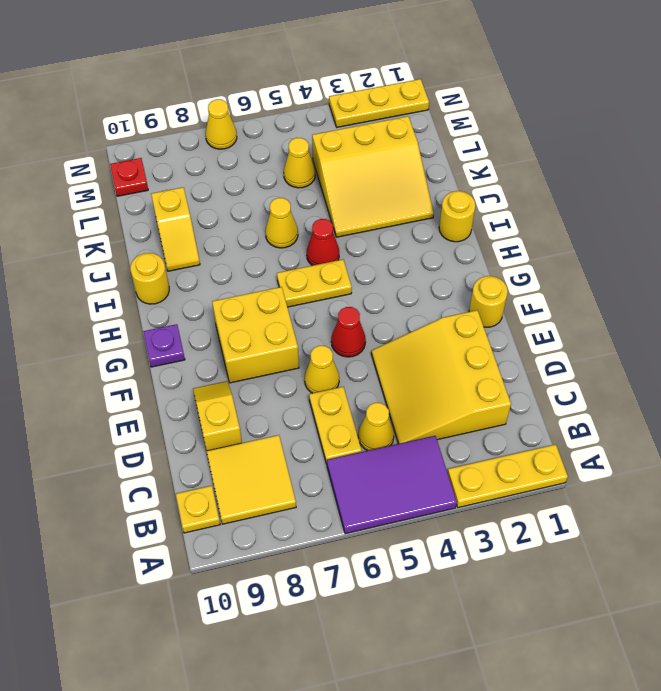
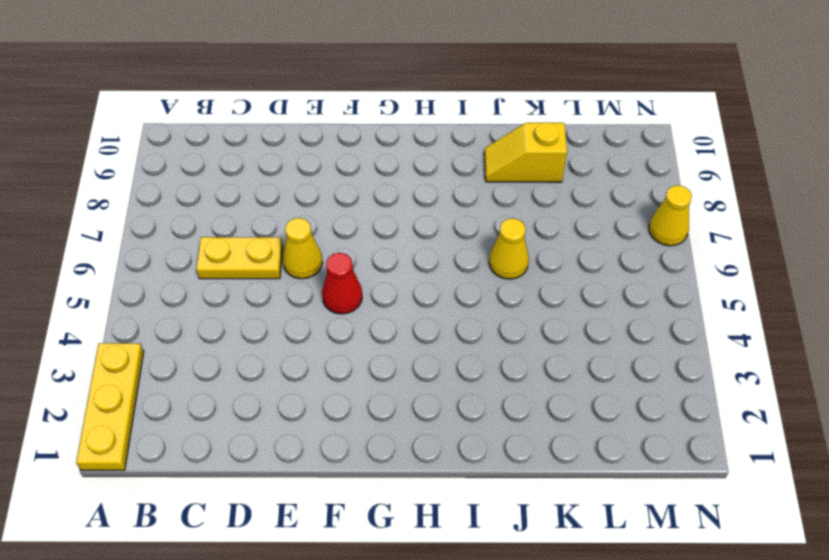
none -> purple tile A4:B6 level 1
none -> yellow tile B8:C9 level 1
none -> yellow plate B10 level 1

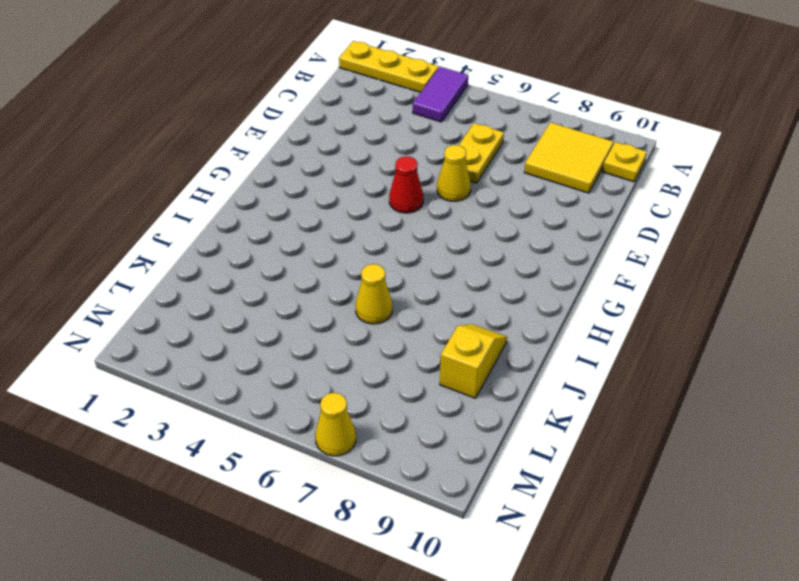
purple tile A4:B4 level 1 -> purple tile A4:B6 level 1
none -> yellow slope C2:E4 level 1 top 2
none -> yellow cone C5 level 1
none -> yellow slope D9:E9 level 1 top D

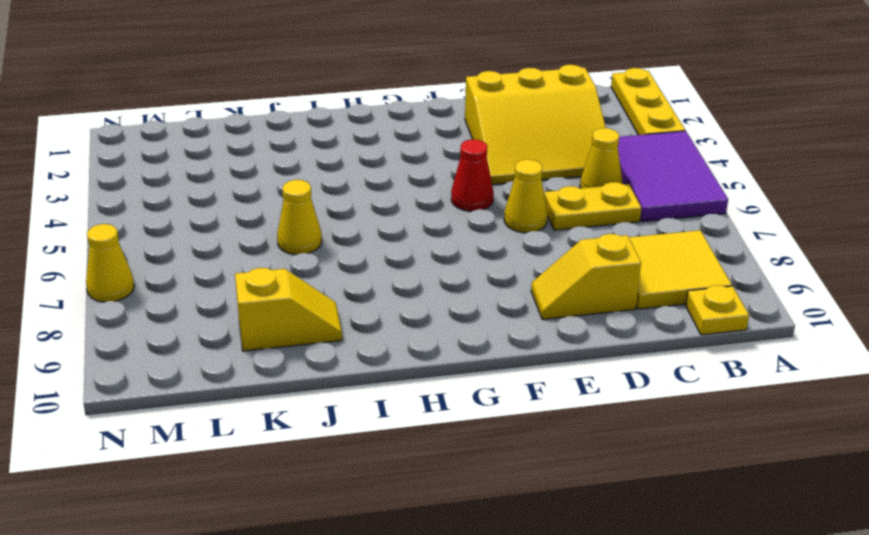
none -> yellow round brick F1 level 1
none -> yellow brick F7:G8 level 1
none -> purple plate G10 level 1

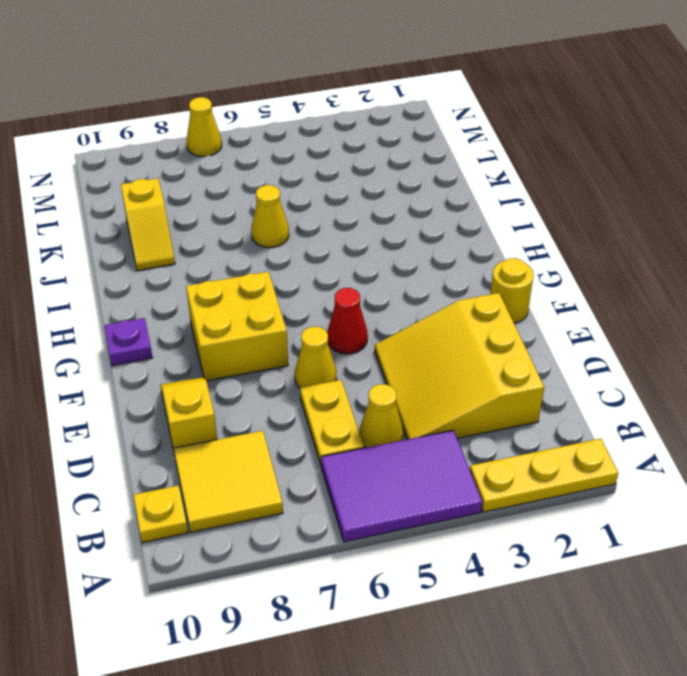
none -> yellow plate H5:H6 level 1
none -> yellow round brick I1 level 1
none -> red cone I5 level 1

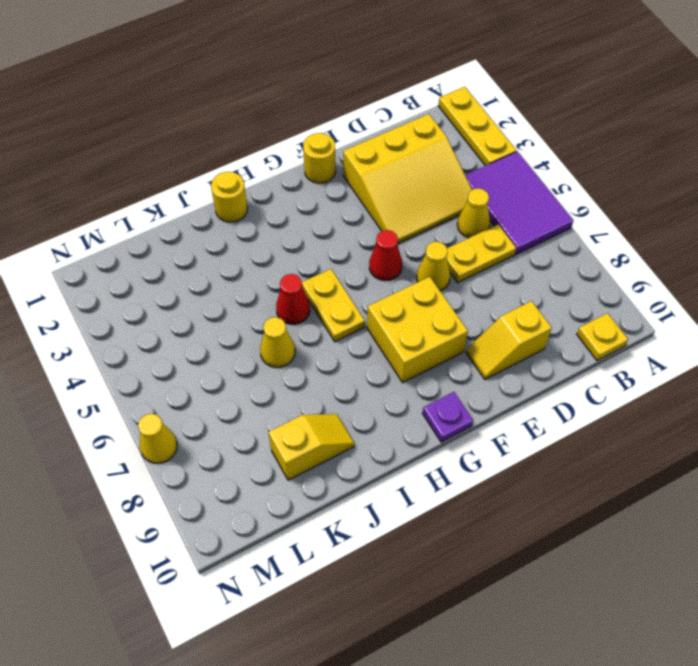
none -> yellow tile B8:C9 level 1
none -> yellow round brick I10 level 1
none -> yellow slope J2:L4 level 1 top L

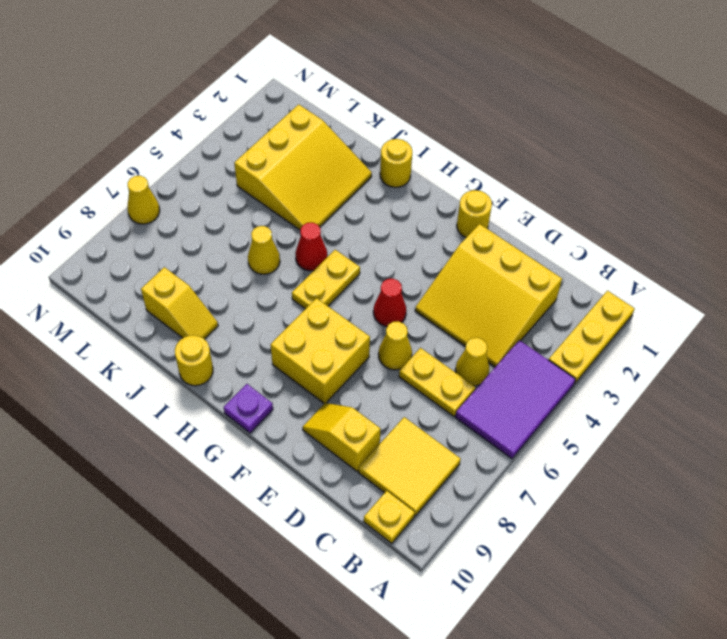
none -> yellow cone L5 level 1
none -> red plate M10 level 1
none -> yellow plate N1:N3 level 1

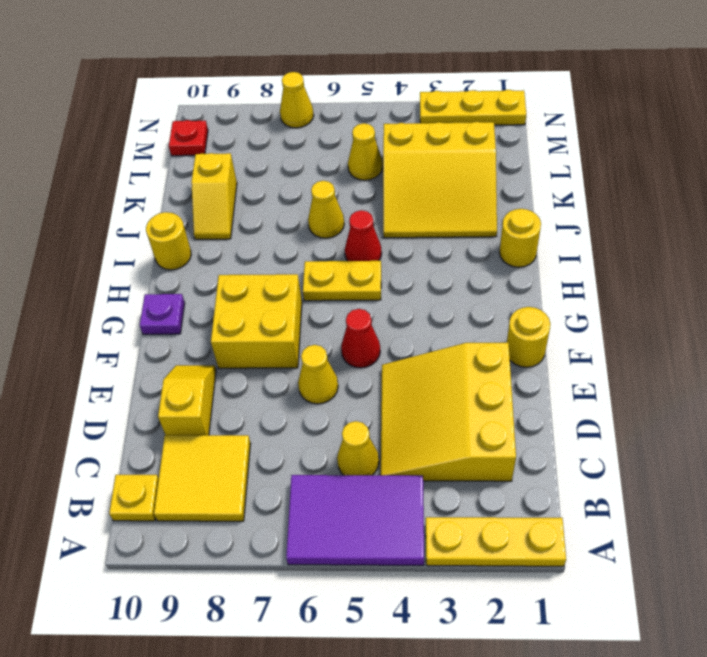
none -> yellow plate C6:D6 level 1

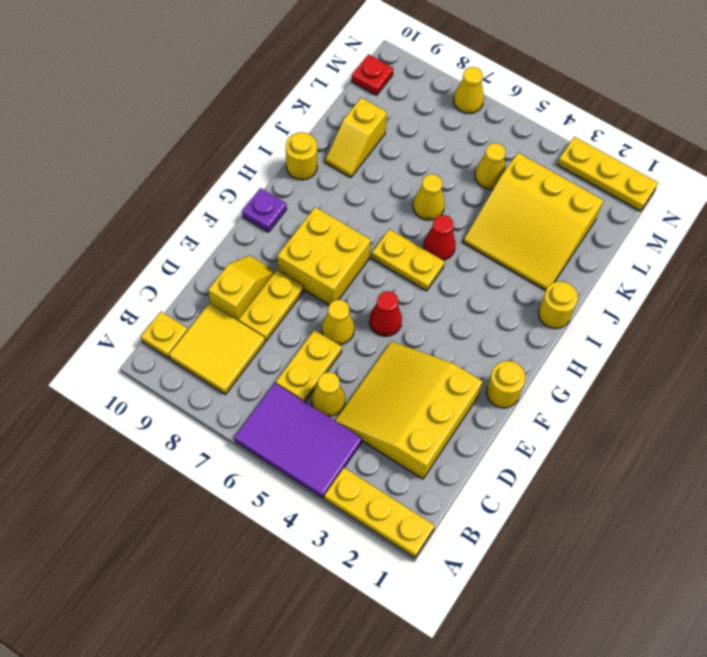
yellow plate D8:E8 level 1 -> none

